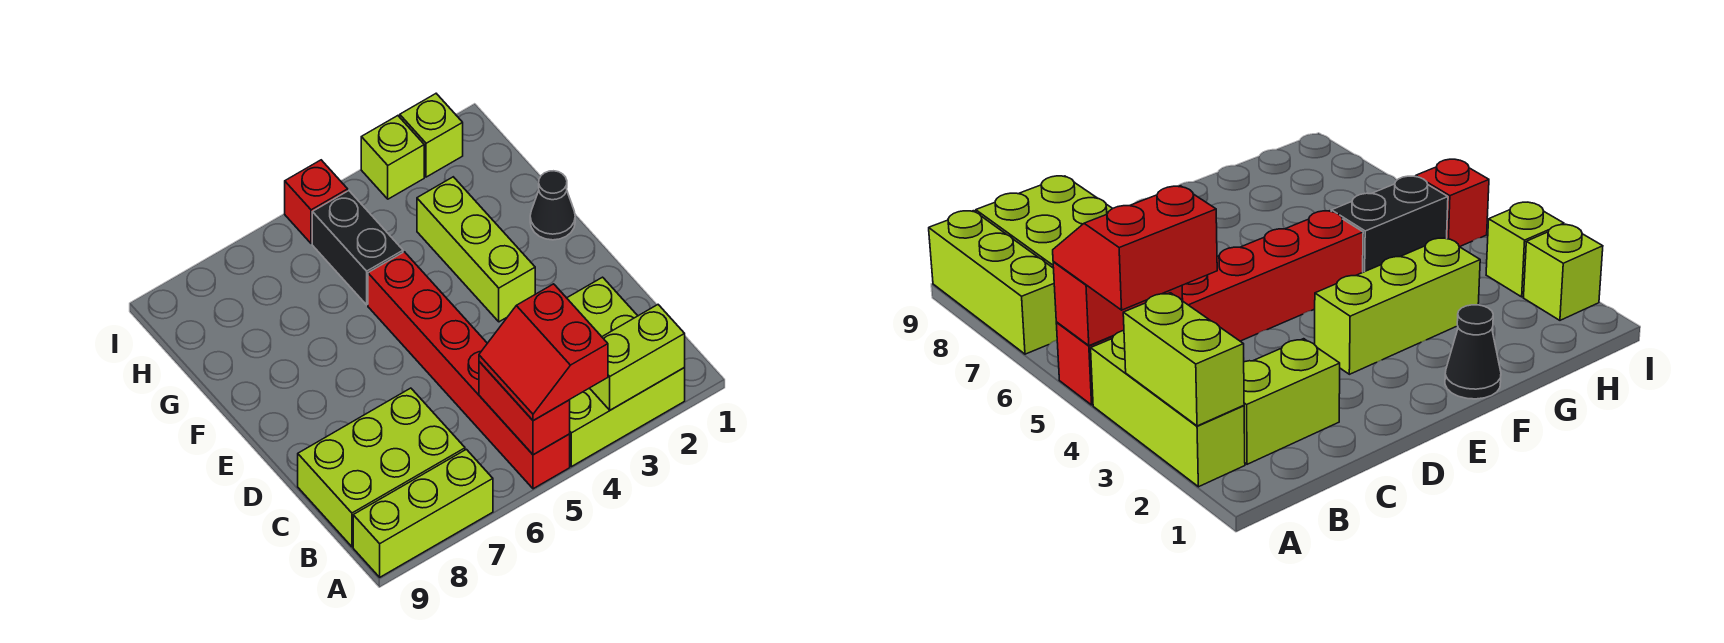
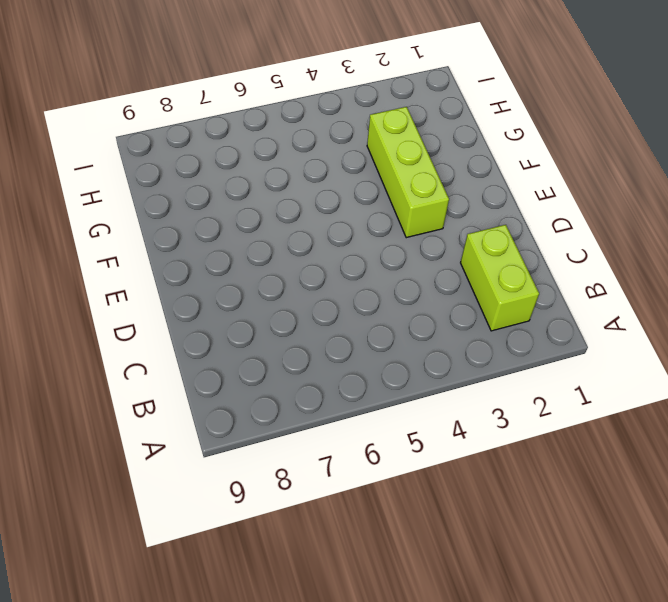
none -> lime brick A2:A4 level 1
none -> red brick A5:F5 level 1
none -> lime brick A7:A9 level 1

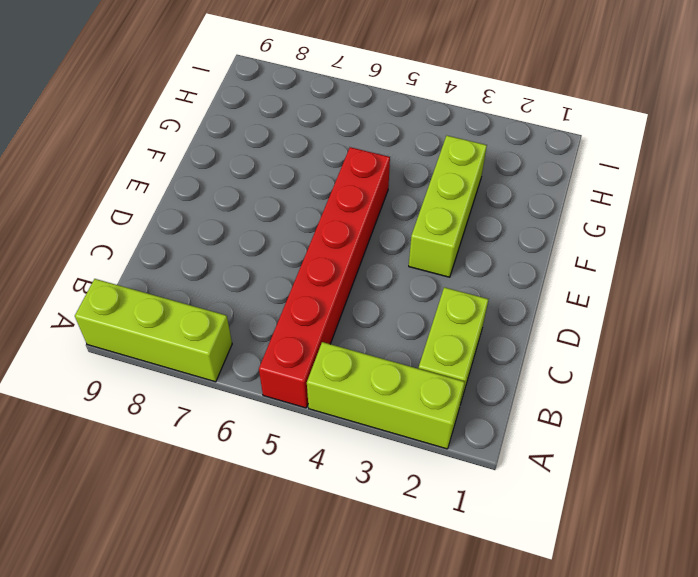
none -> lime brick B7:C9 level 1
none -> black cone F1 level 1
none -> black brick G5:H5 level 1

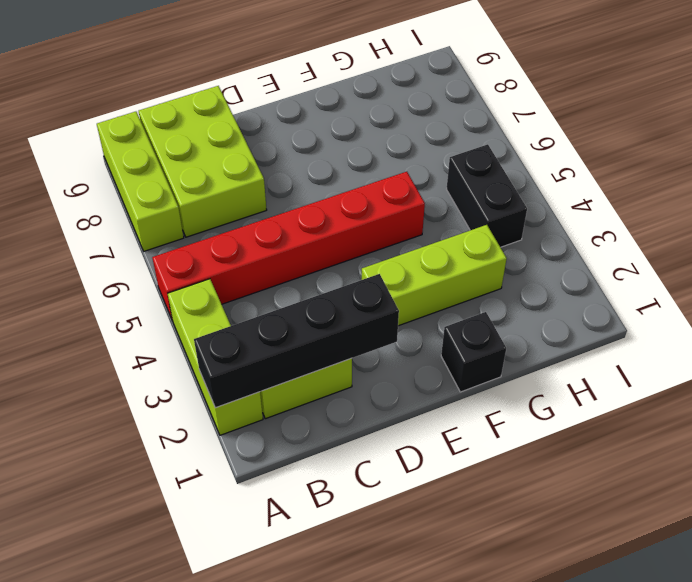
black brick A2:D2 level 2 -> lime brick A2:A3 level 2
black brick F1 level 1 -> black cone F1 level 1
black brick H4:H5 level 1 -> black brick G5:H5 level 1
none -> lime brick I2 level 1
none -> lime brick I3 level 1
none -> red brick I5 level 1

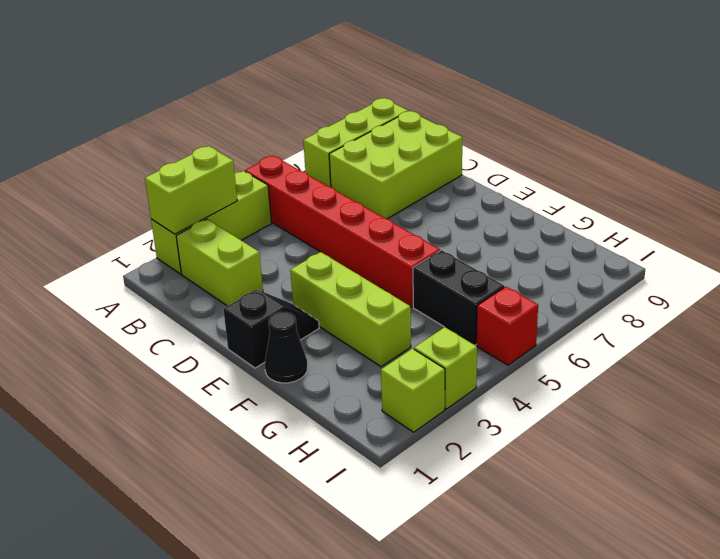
black slope E1:E2 level 1 top 1 -> none
none -> red brick A5:B5 level 2
none -> red slope A4:B5 level 3 top 4

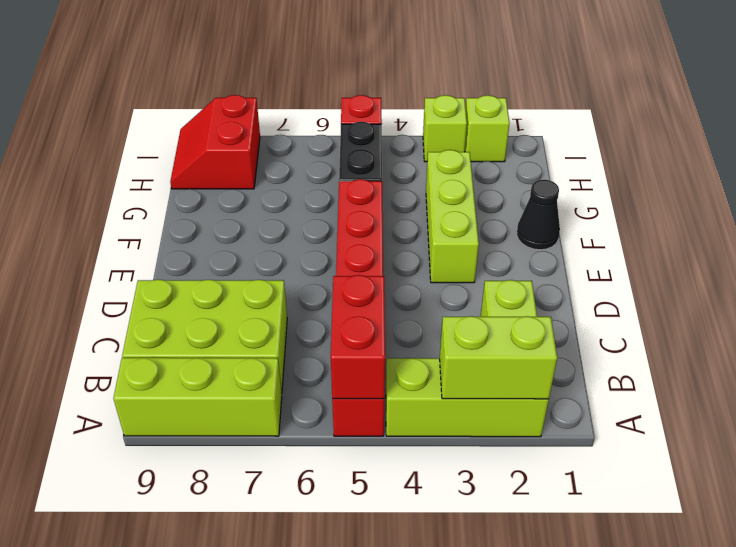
red slope H8:I9 level 1 top 8 -> red slope A4:B5 level 3 top 4

